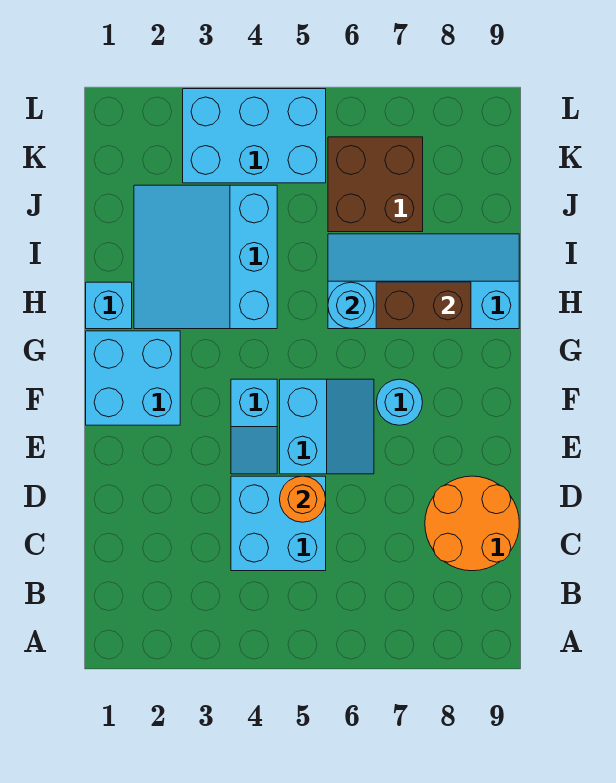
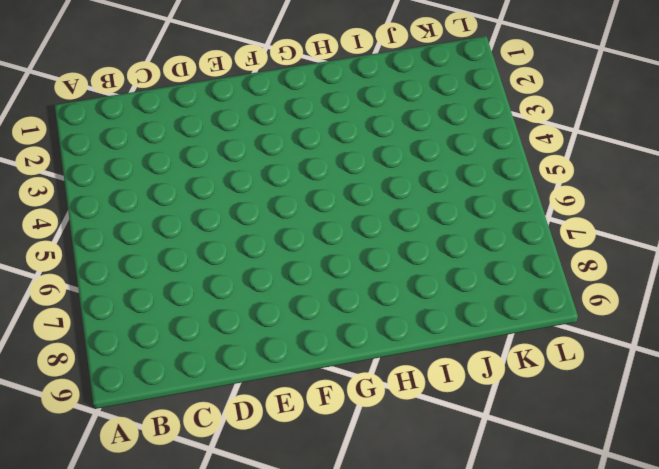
none -> cyan brick C4:D5 level 1
none -> orange round brick C8:D9 level 1
none -> cyan slope E4:F4 level 1 top F

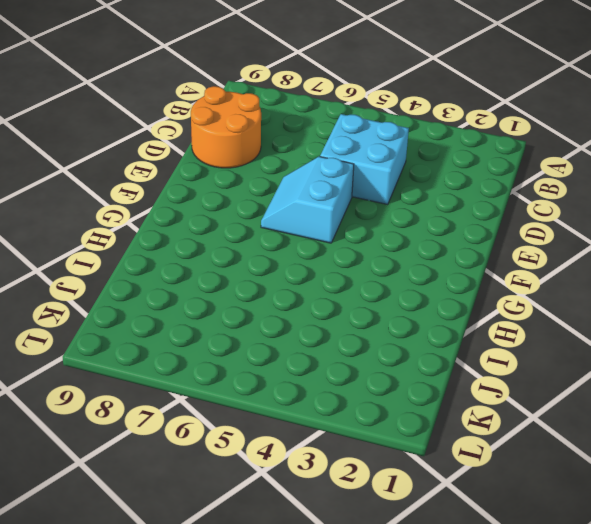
none -> cyan slope E4:F4 level 1 top F
none -> cyan brick F1:G2 level 1
none -> cyan round brick F7 level 1

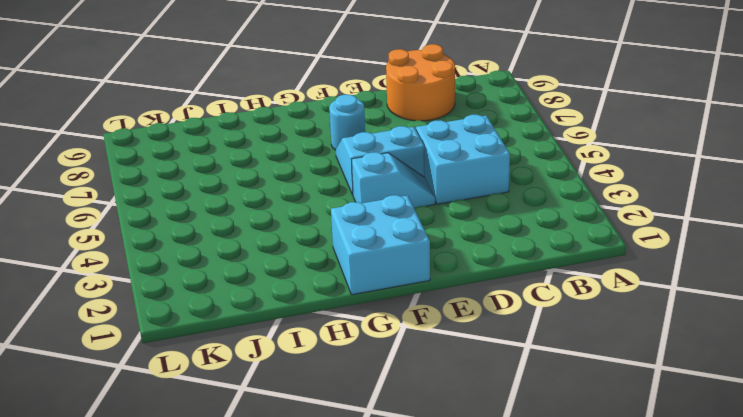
none -> cyan brick H1 level 1
none -> cyan slope H2:J4 level 1 top 4
none -> cyan slope H6:I9 level 1 top H

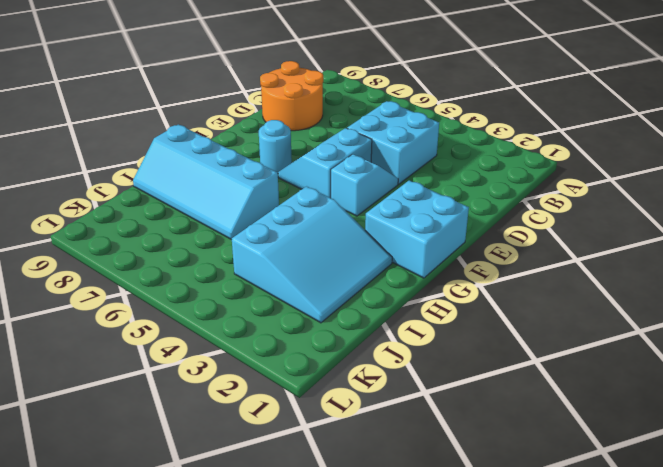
none -> cyan brick H1 level 1
none -> brown brick J6:K7 level 1
none -> cyan brick K3:L5 level 1

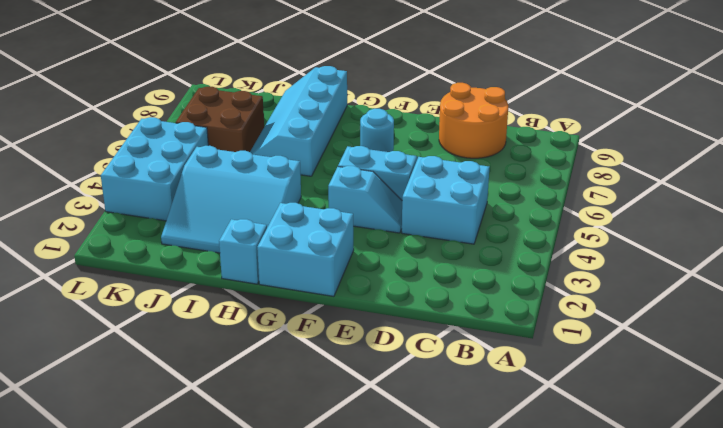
none -> orange round brick D5 level 2
none -> cyan round brick H6 level 2
none -> brown brick H7:H8 level 2

